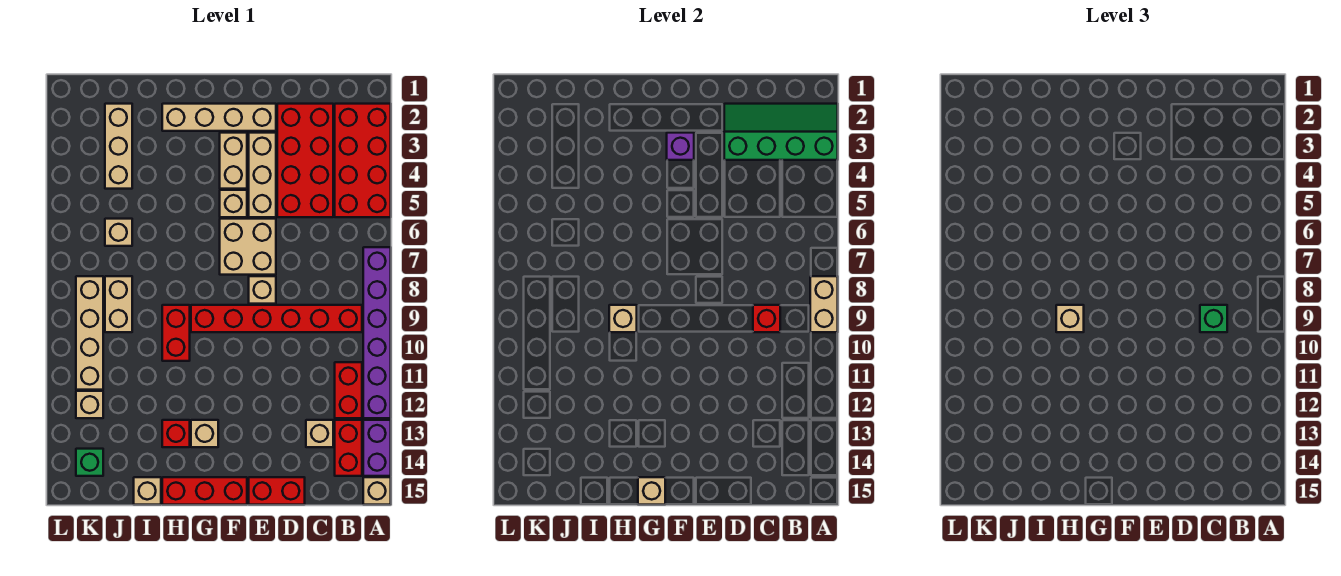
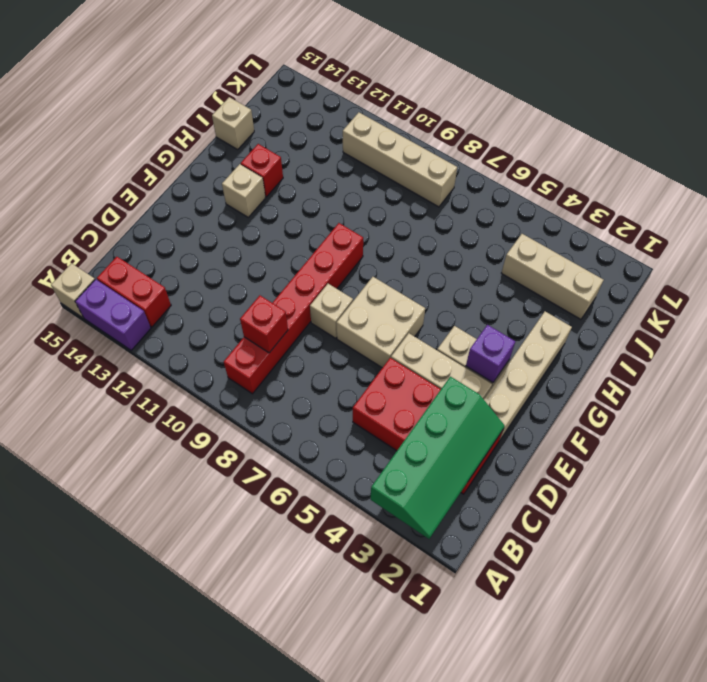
none -> red brick A2:B5 level 1
none -> purple brick A7:A12 level 1
none -> red brick B11:B12 level 1
none -> tan brick C13 level 1

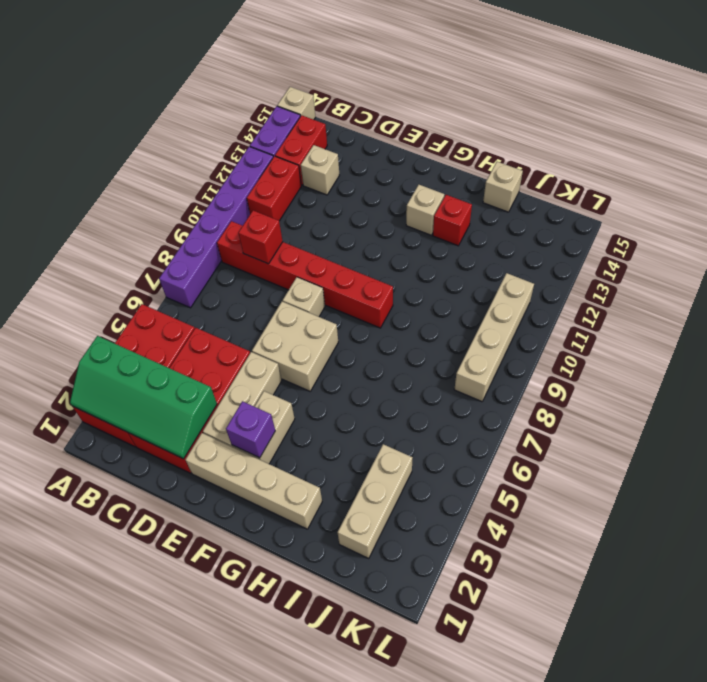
none -> red brick D15:E15 level 1
none -> tan brick F5 level 1
none -> red brick F15:H15 level 1
none -> red brick H9:H10 level 1

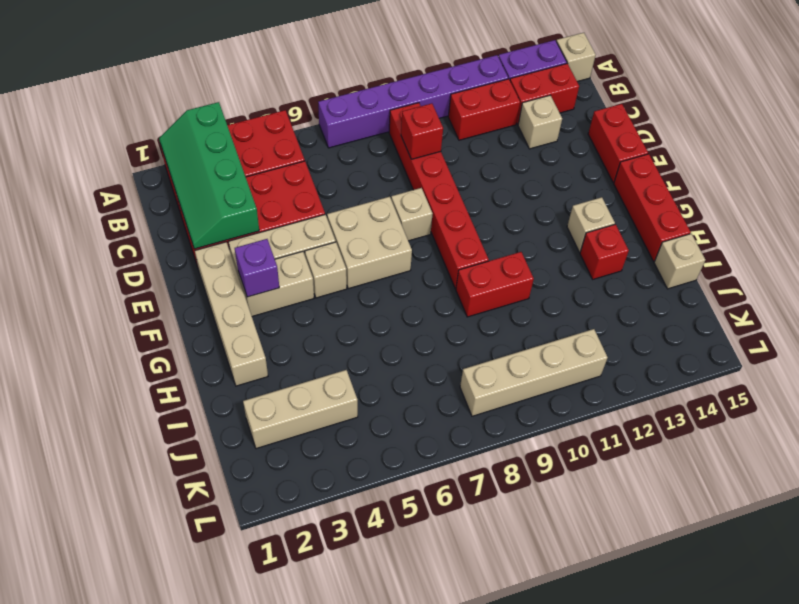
none -> tan brick J6 level 1
none -> tan brick J8:J9 level 1
none -> tan brick K12 level 1
none -> green brick K14 level 1

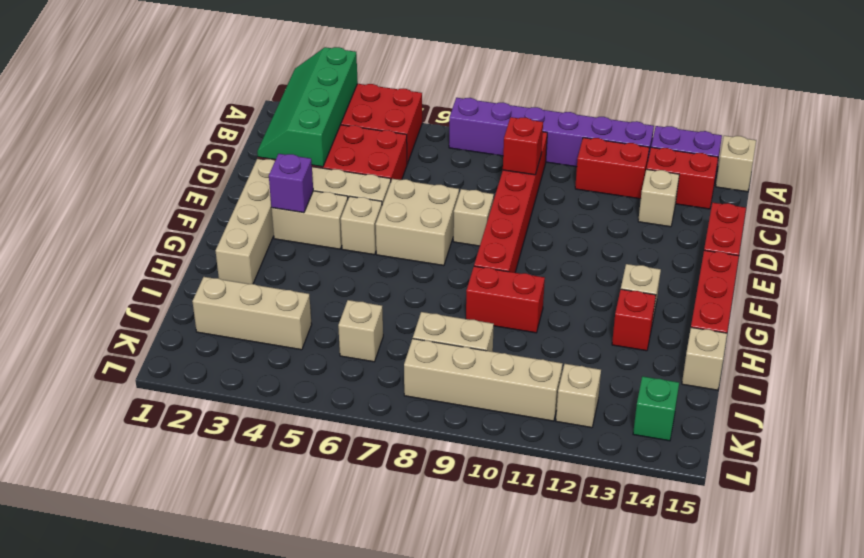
none -> tan brick A8:A9 level 2
none -> tan brick G15 level 2
none -> tan brick H9 level 2
none -> green brick C9 level 3

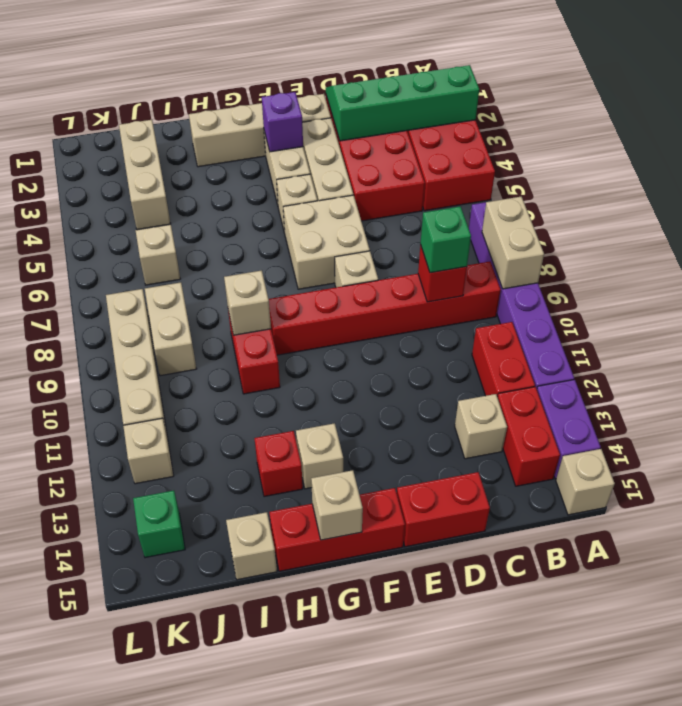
none -> tan brick H9 level 3

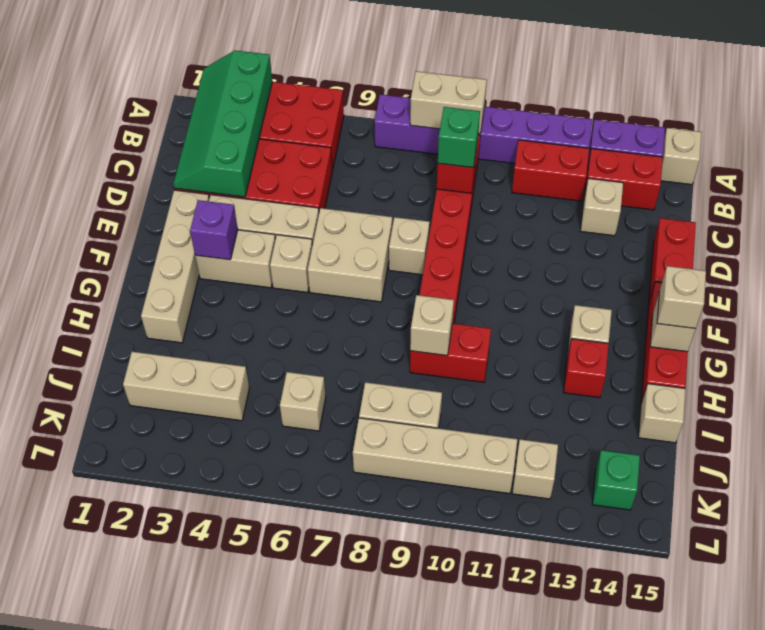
tan brick G15 level 3 -> tan brick H9 level 3

